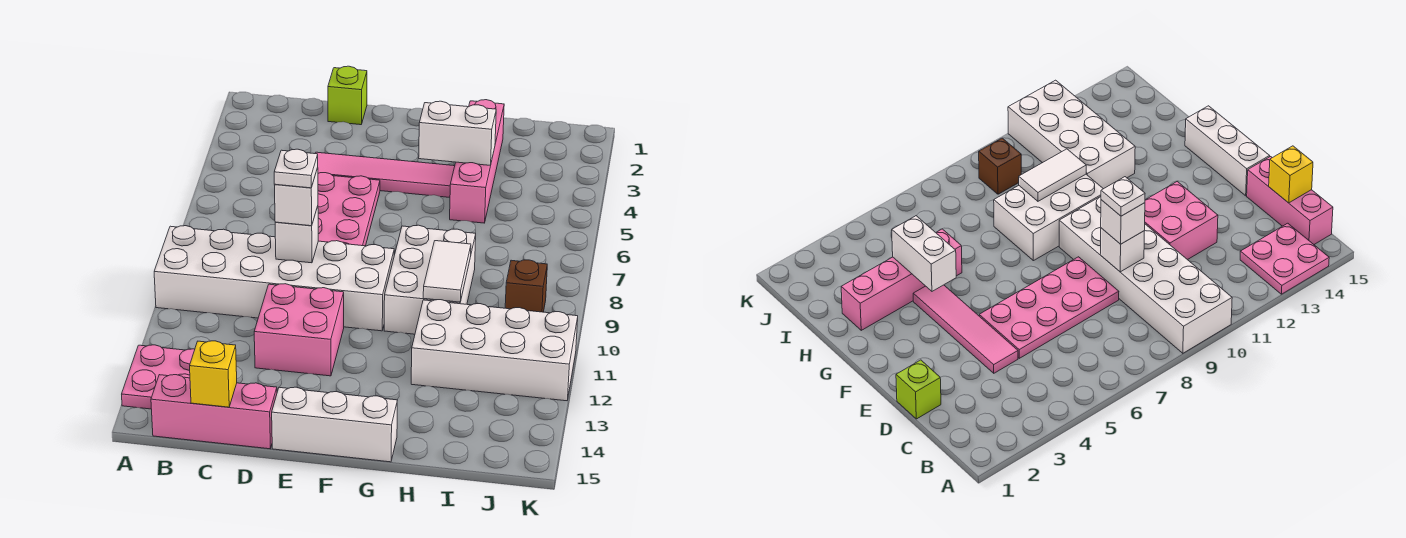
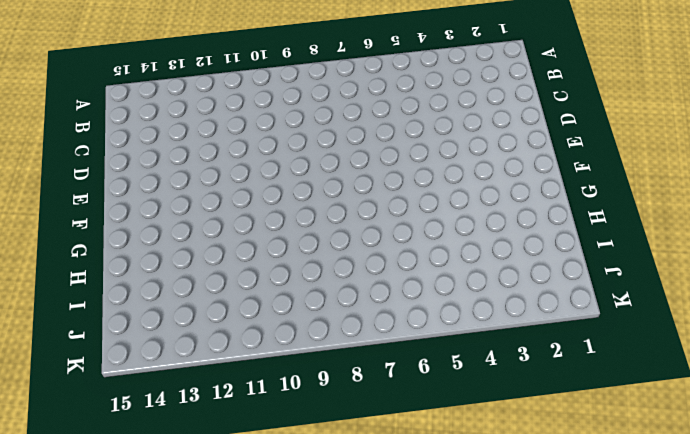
none -> white brick A9:F10 level 1
none -> pink plate A13:B14 level 1
none -> pink brick B15:D15 level 1

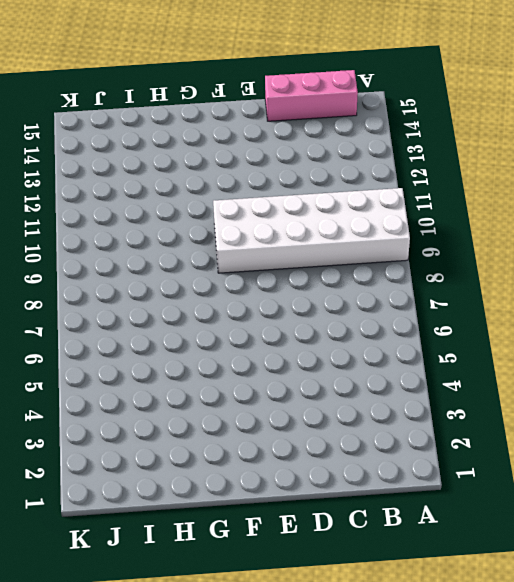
none -> pink plate A13:B14 level 1
none -> lime brick D1 level 1
none -> pink tile D4:G4 level 1

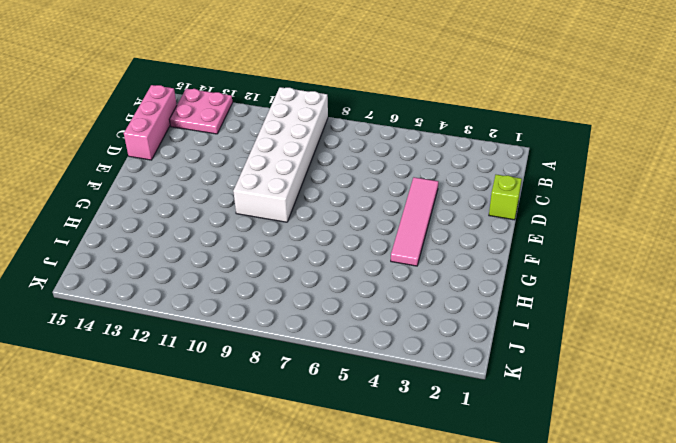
none -> pink plate D5:E8 level 1
none -> pink brick D11:E12 level 1
none -> white brick E15:G15 level 1

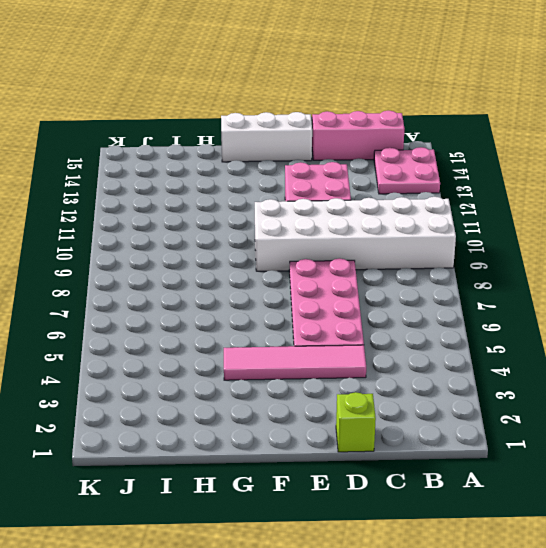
none -> white brick G8:H10 level 1
none -> pink brick H2:H5 level 1
none -> white brick H11:K12 level 1

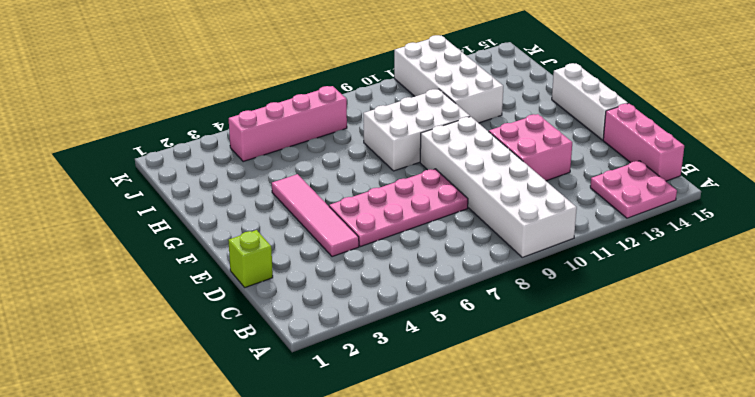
pink brick J4:J7 level 1 -> pink brick H2:H5 level 1
none -> brown brick J9 level 1
none -> yellow brick C15 level 2
none -> white brick D9 level 2

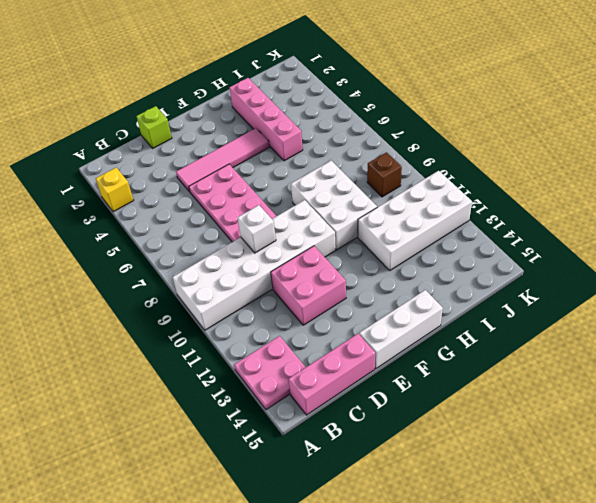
yellow brick A3 level 1 -> yellow brick C15 level 2
none -> white brick G4:H4 level 2
none -> white tile H9:H10 level 2
none -> white brick D9 level 3

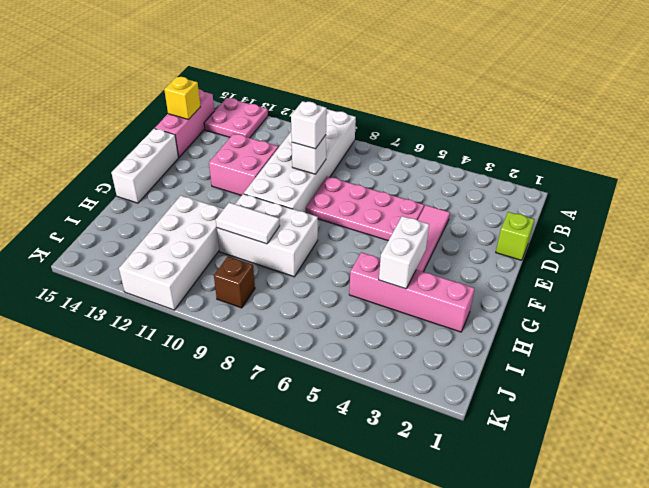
none -> white plate D9 level 4

